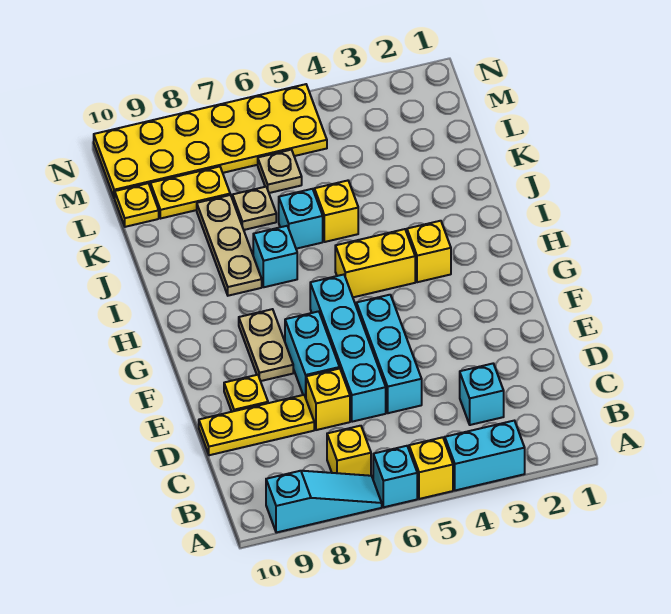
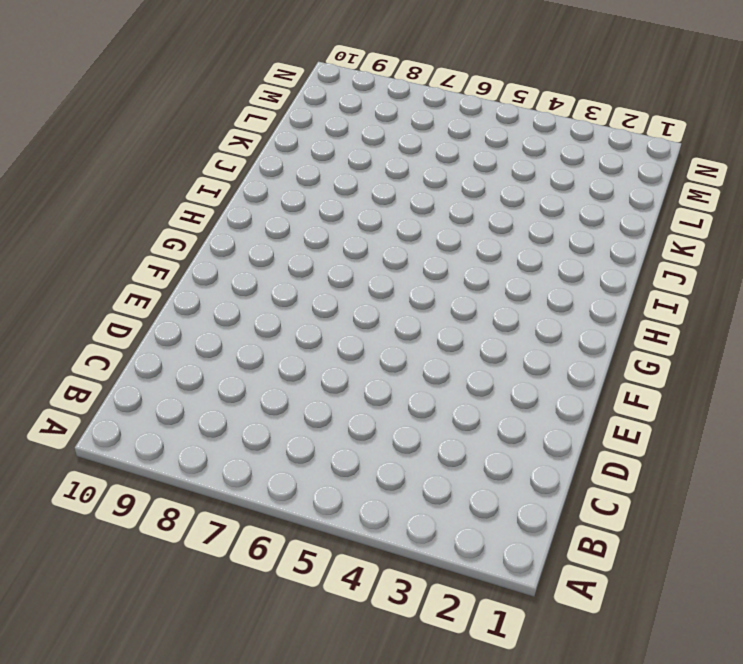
none -> cyan brick A3:A4 level 1
none -> yellow brick A5 level 1
none -> cyan brick A6 level 1

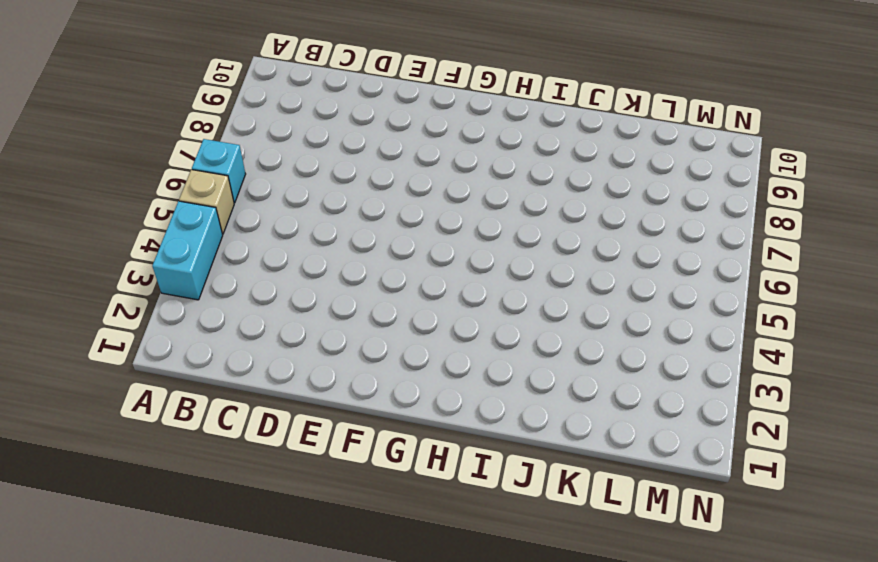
tan brick A5 level 1 -> yellow brick A5 level 1
none -> cyan slope A7:A9 level 1 top 9
none -> yellow brick B7 level 1
none -> cyan brick C3 level 1

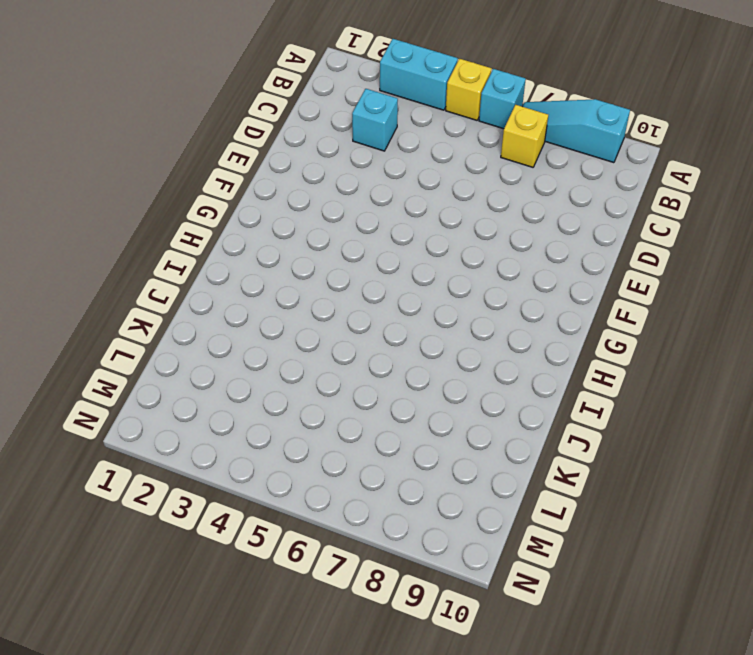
none -> cyan brick D5:F5 level 1
none -> cyan brick D6:G6 level 1
none -> yellow brick D7 level 1

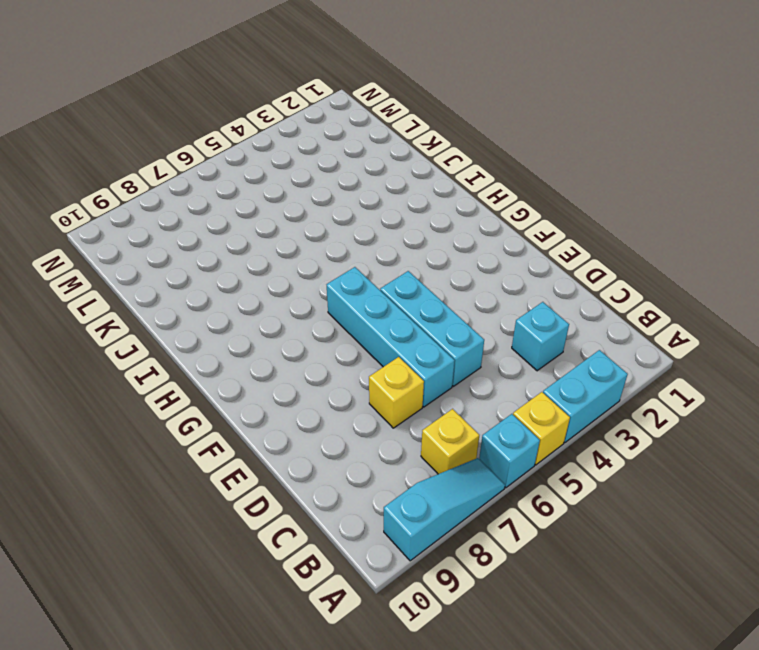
none -> yellow plate D8:D10 level 1
none -> cyan brick E7:F7 level 1
none -> yellow plate E9 level 1

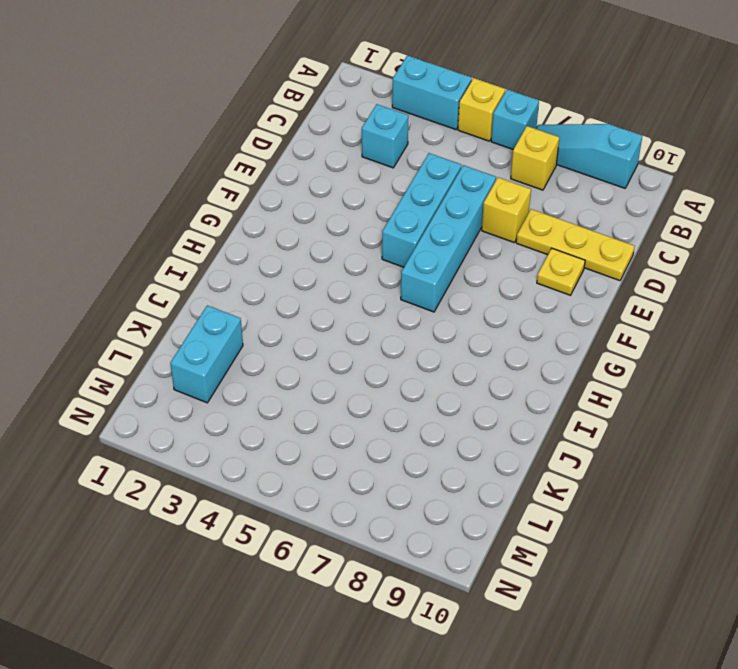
cyan brick K2:L2 level 1 -> cyan brick E7:F7 level 1
none -> tan plate F8:G8 level 1
none -> yellow brick H3 level 1
none -> yellow brick H4:H5 level 1

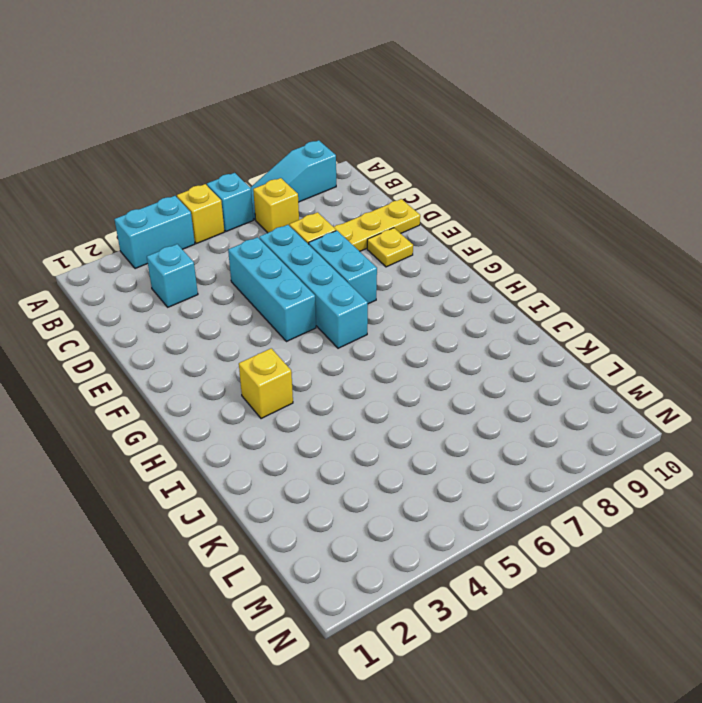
none -> tan plate F8:G8 level 1
none -> yellow brick H4:H5 level 1
none -> cyan brick I7 level 1

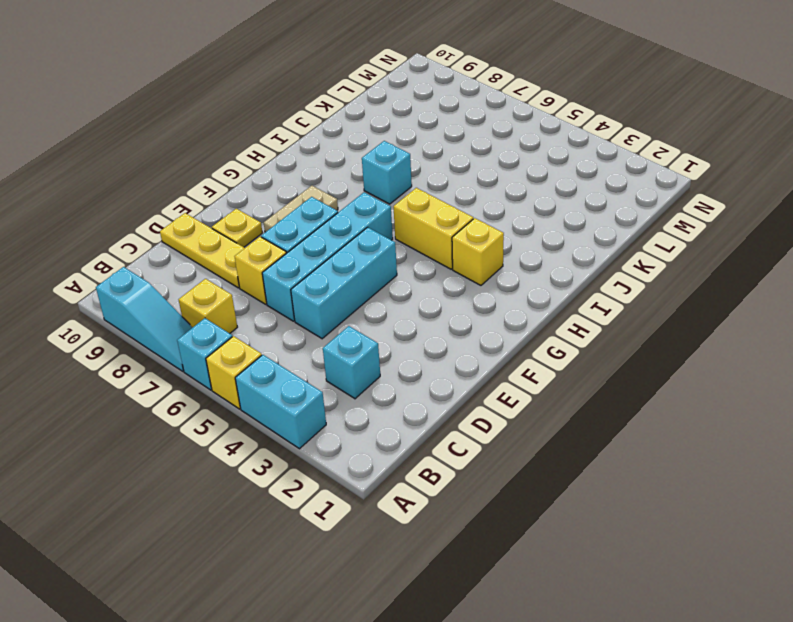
none -> tan plate I8:K8 level 1
none -> yellow brick J5 level 1
none -> cyan brick J6 level 1

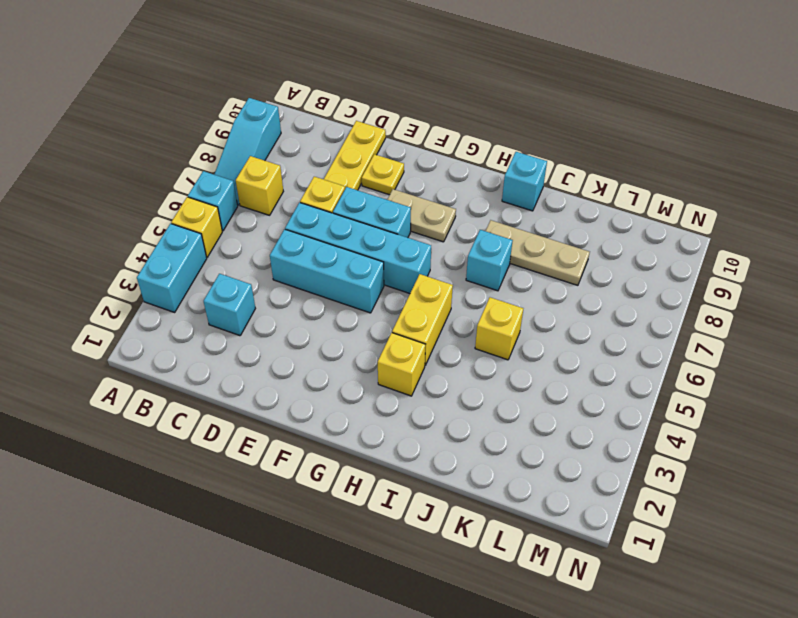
cyan brick I10 level 1 -> cyan brick J6 level 1
none -> tan plate K7 level 1
none -> tan plate L6 level 1
none -> yellow plate L8:L9 level 1

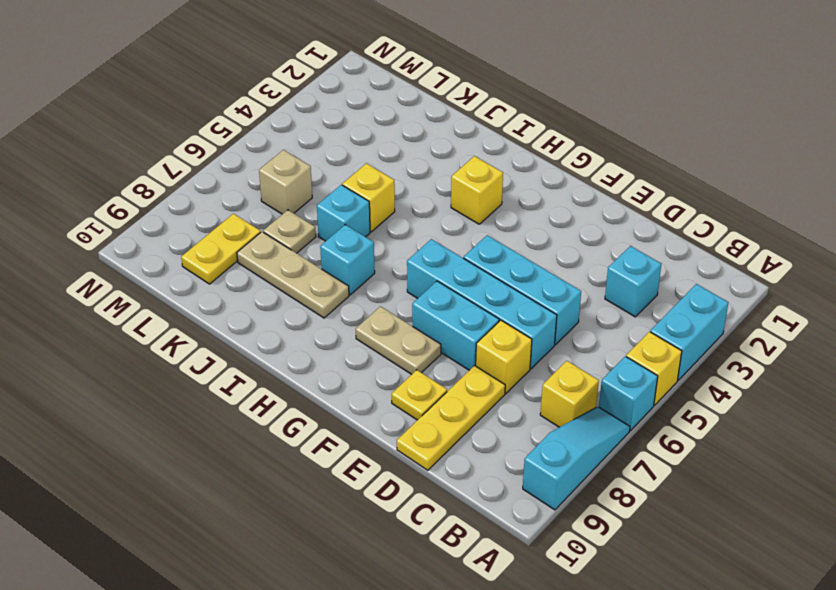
tan brick L6 level 1 -> tan plate L6 level 1
none -> yellow brick H4:H5 level 1
none -> yellow plate L10 level 1
none -> yellow plate M5:N10 level 1

